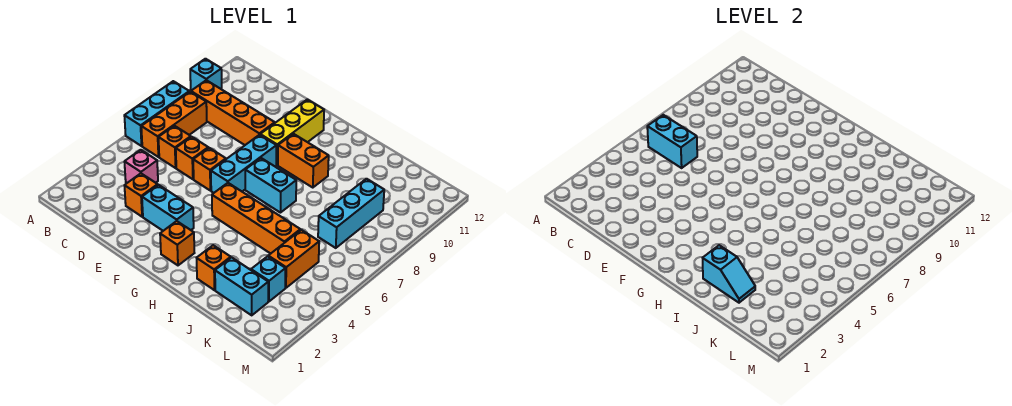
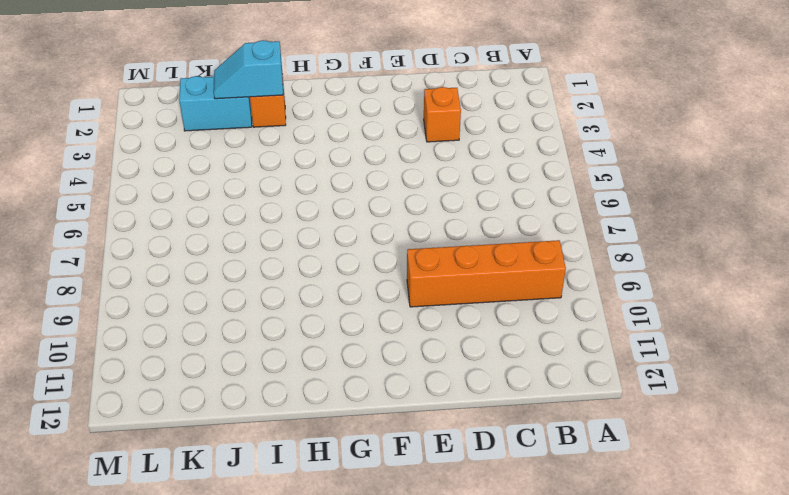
none -> cyan brick A6:A8 level 1
none -> cyan brick A10 level 1
none -> orange brick B6:B8 level 1

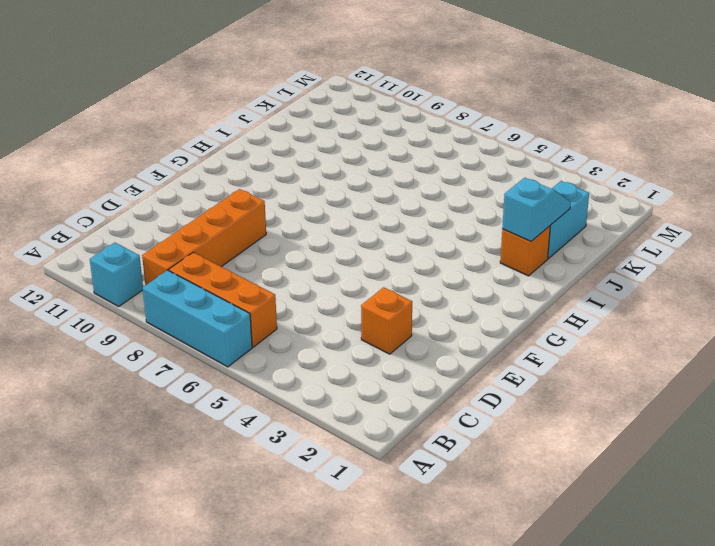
none -> pink brick C4 level 1
none -> orange brick C6 level 1
none -> orange brick D6 level 1

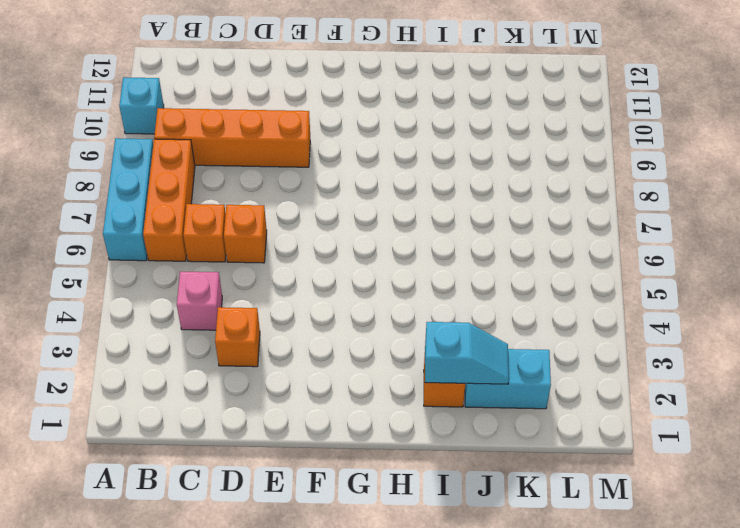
none -> cyan brick E3:F3 level 1
none -> orange brick E6 level 1
none -> cyan brick F6:F8 level 1

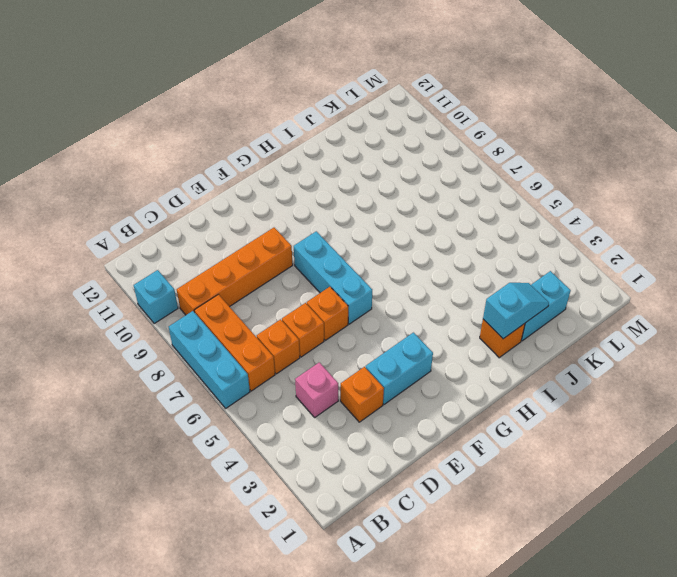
none -> yellow brick F9:F11 level 1
none -> orange brick G2 level 1
none -> orange brick G5:J5 level 1

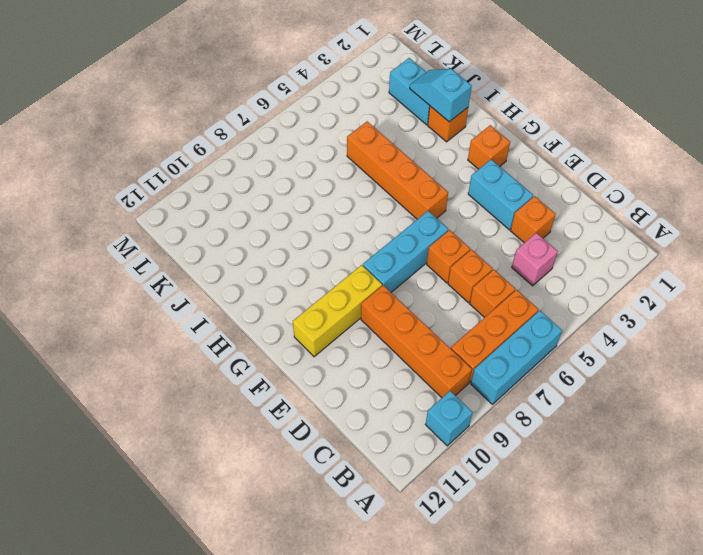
none -> cyan brick G7:H7 level 1
none -> orange brick G9:H9 level 1
none -> cyan brick K3 level 1

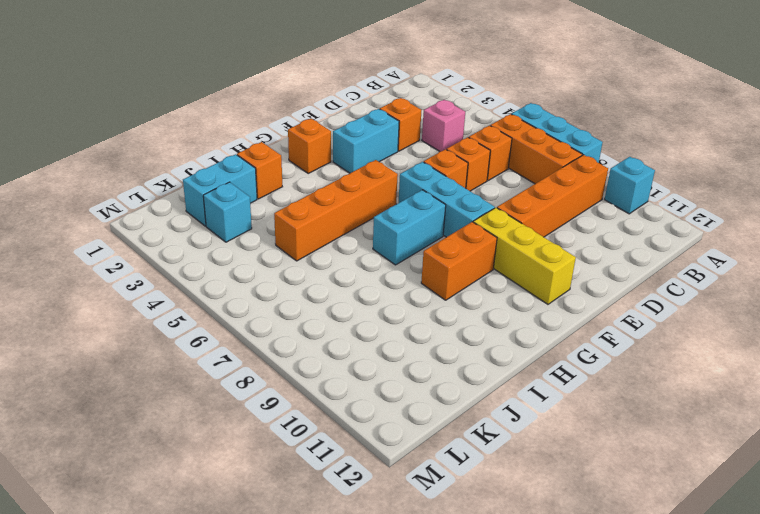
none -> orange brick K4:K5 level 1
none -> cyan brick K7:K9 level 1
none -> cyan brick B6:C6 level 2

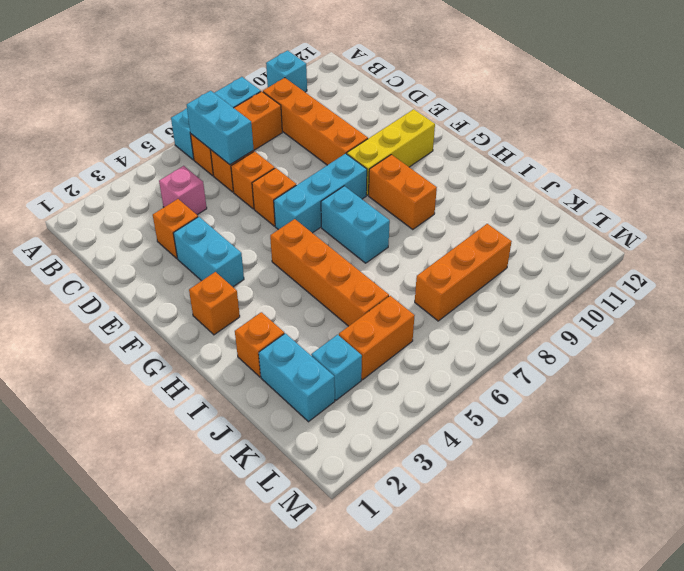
orange brick K7:K9 level 1 -> cyan brick K7:K9 level 1
none -> cyan slope I2:J2 level 2 top I

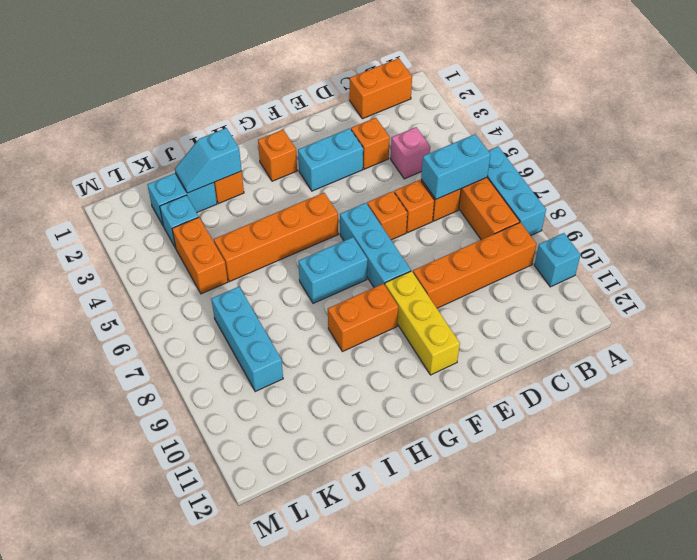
orange brick B1:C1 level 1 -> none

